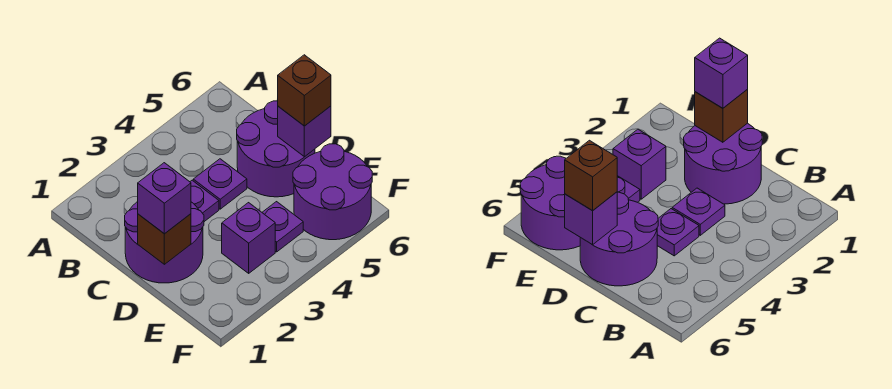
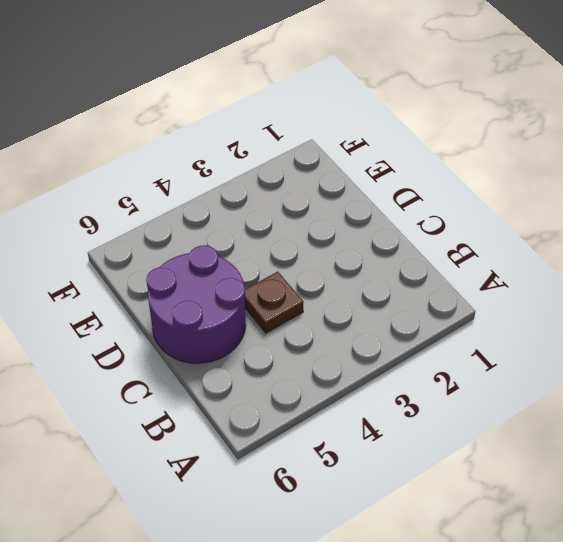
brown plate C4 level 1 -> purple plate C4 level 1
none -> purple round brick C1:D2 level 1
none -> purple plate C3 level 1

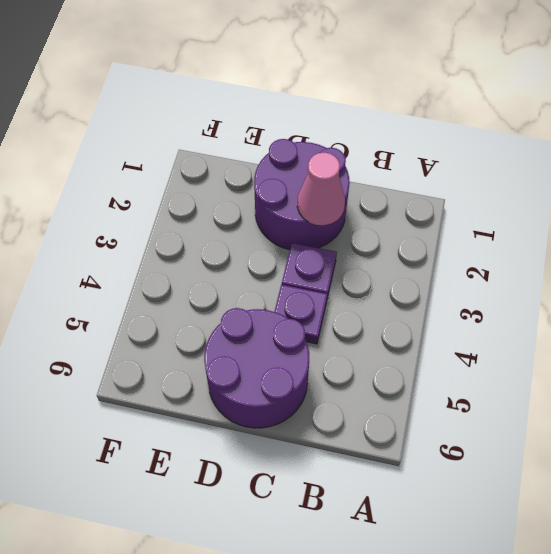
pink cone C2 level 2 -> none
none -> purple brick E3 level 1
none -> purple plate E4 level 1

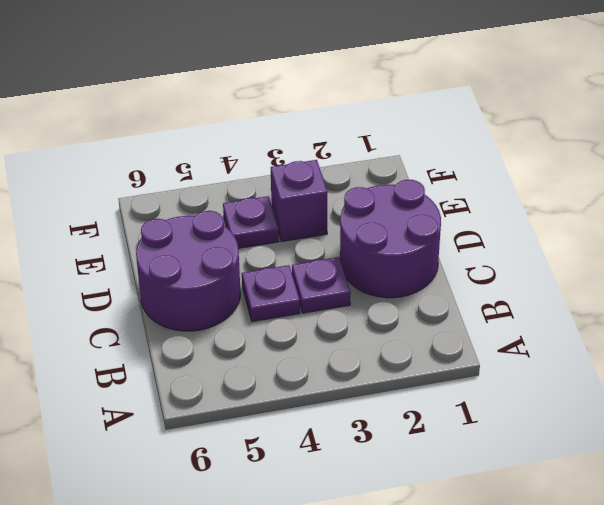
none -> purple round brick E5:F6 level 1
none -> brown brick D1 level 2

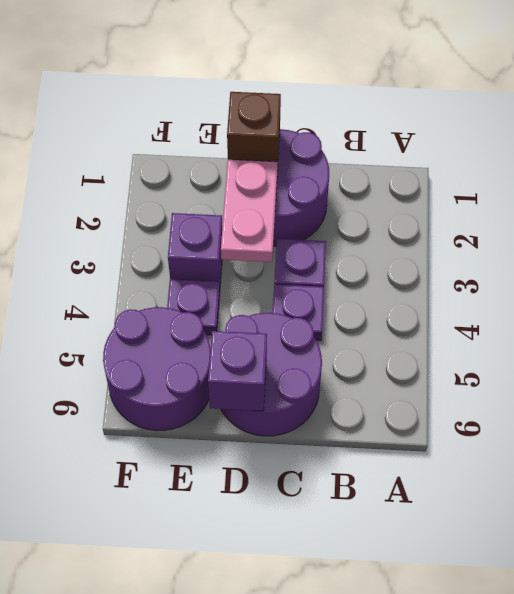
pink plate D2:D3 level 2 -> none
none -> purple brick D1 level 3
none -> brown brick D6 level 3

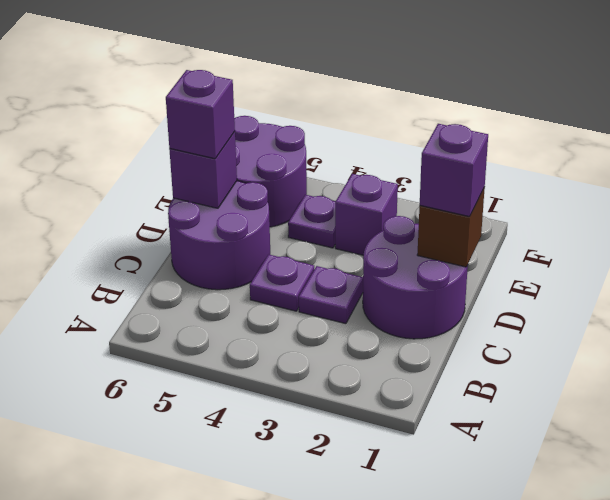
purple brick D6 level 3 -> brown brick D6 level 3

